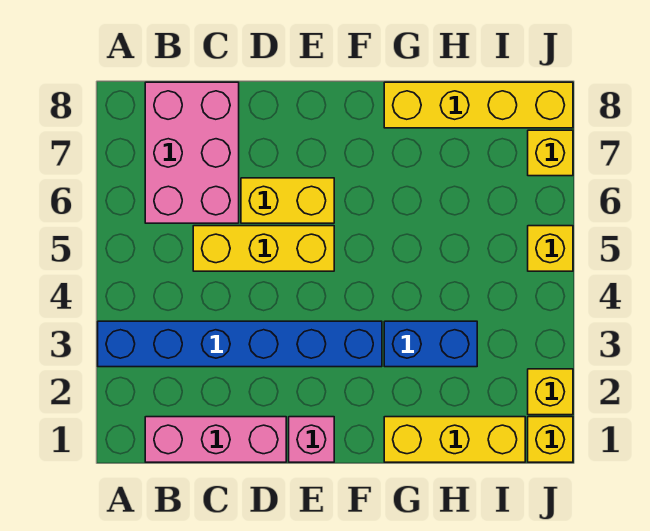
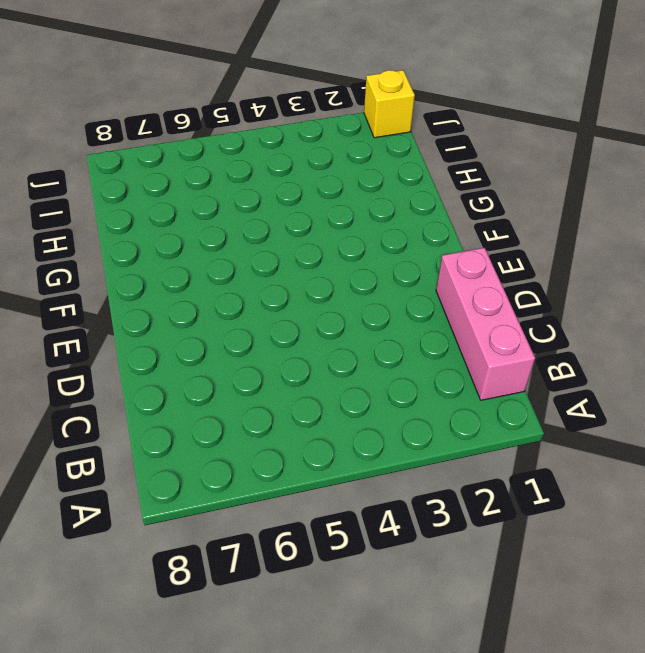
none -> blue brick A3:F3 level 1
none -> pink brick B6:C8 level 1
none -> yellow brick C5:E5 level 1

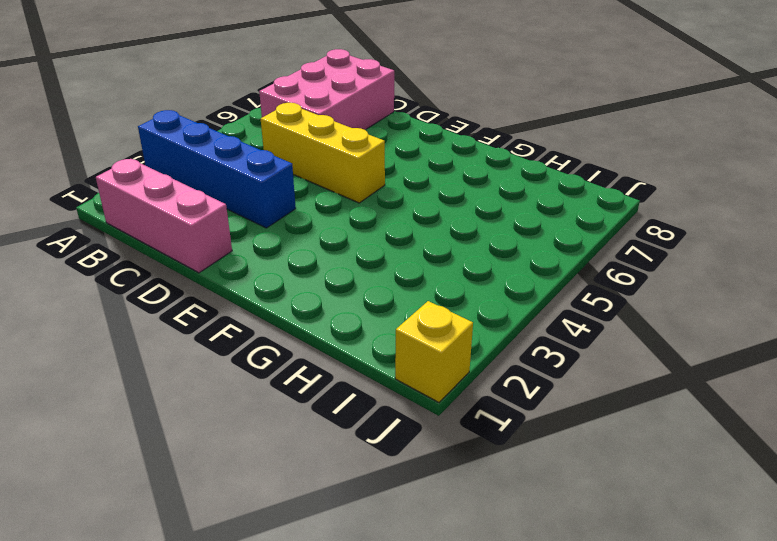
blue brick A3:D3 level 1 -> blue brick A3:F3 level 1
none -> yellow brick D6:E6 level 1
none -> pink brick E1 level 1
none -> yellow brick G1:I1 level 1

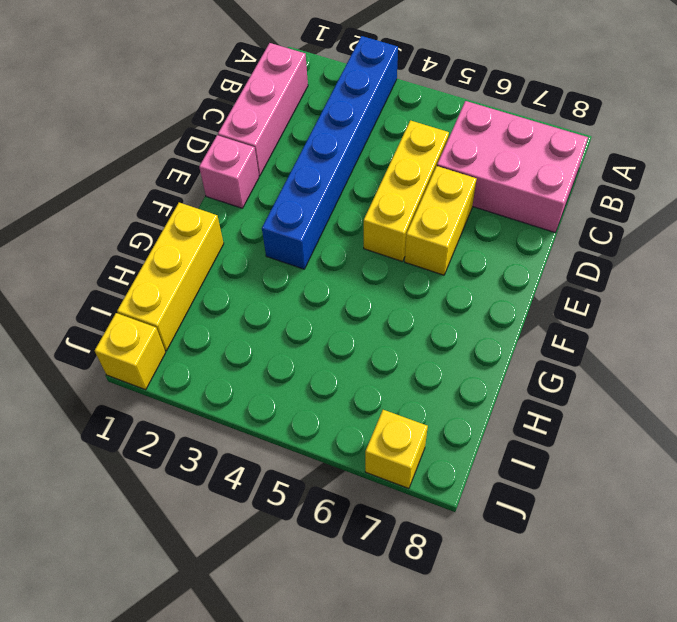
none -> blue brick G3:H3 level 1
none -> yellow brick G8:J8 level 1
none -> yellow brick J2 level 1

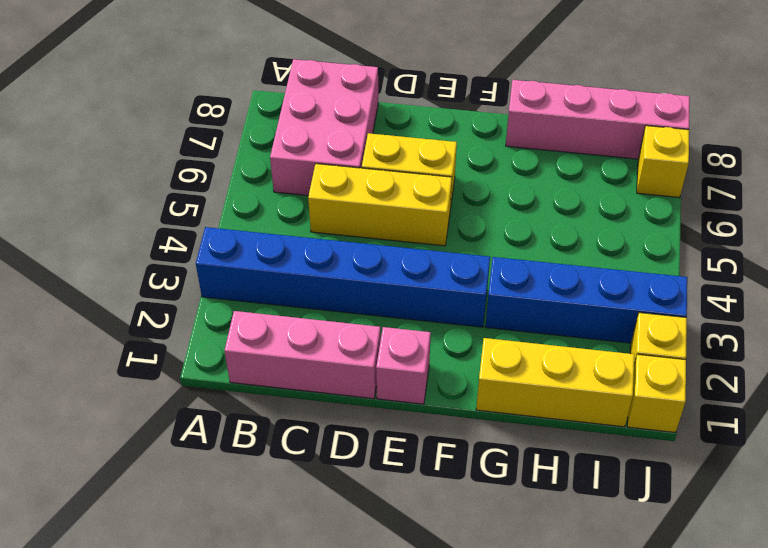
blue brick G3:J3 level 1 -> blue brick G3:H3 level 1
pink brick G8:J8 level 1 -> yellow brick G8:J8 level 1
none -> yellow brick J5 level 1

